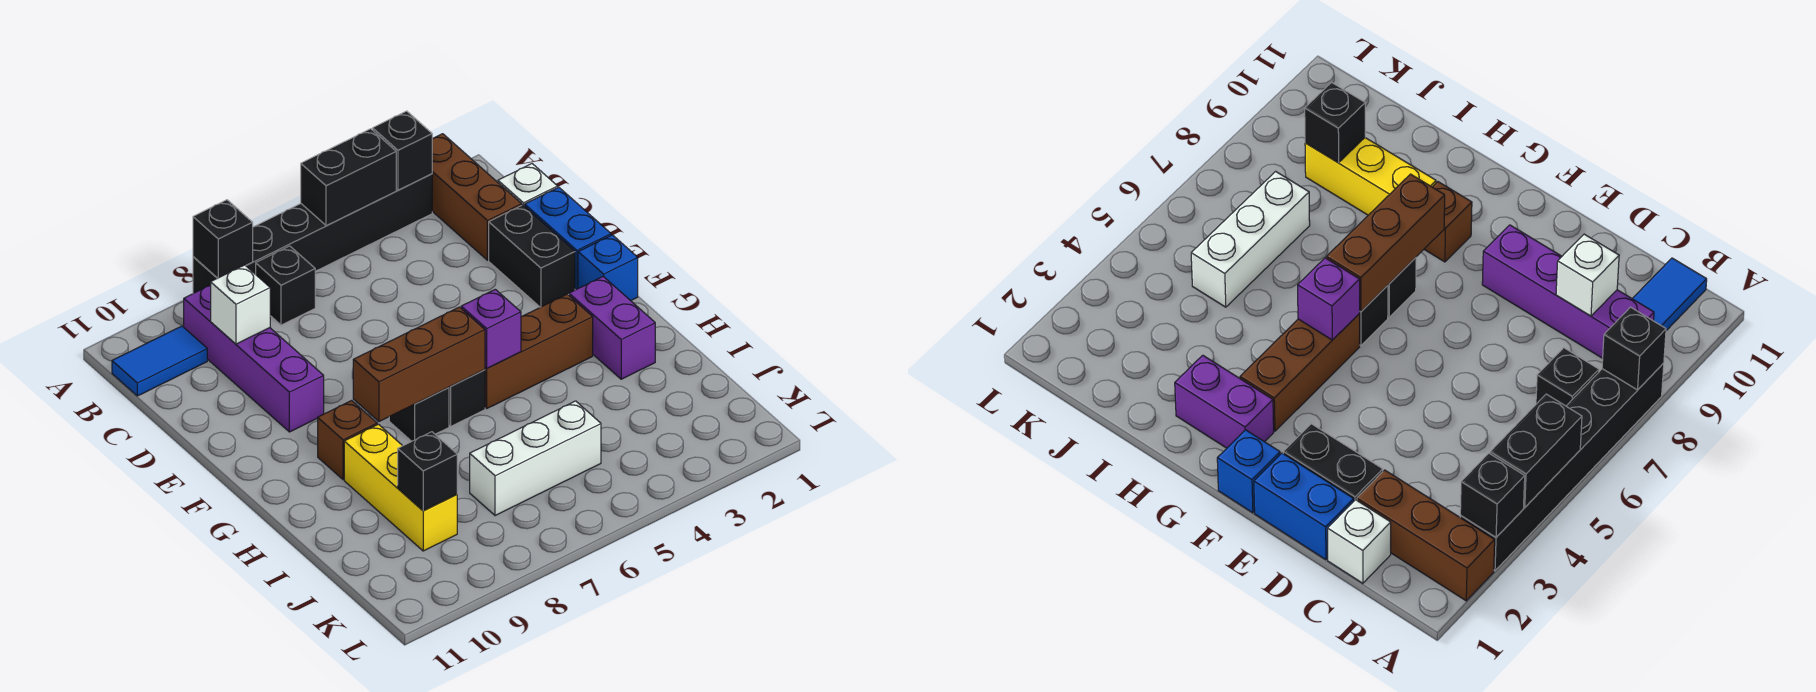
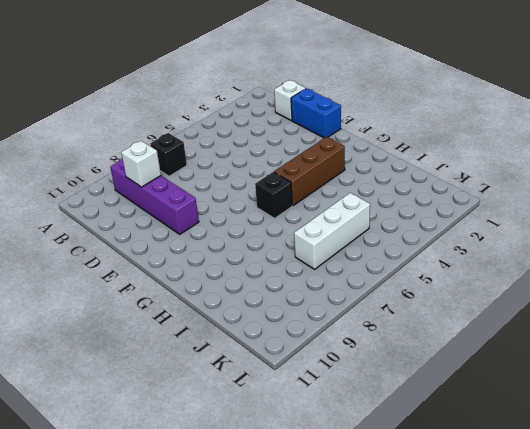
none -> brown brick A2:C2 level 1
none -> black brick A3:A8 level 1
none -> blue tile B10:B11 level 1

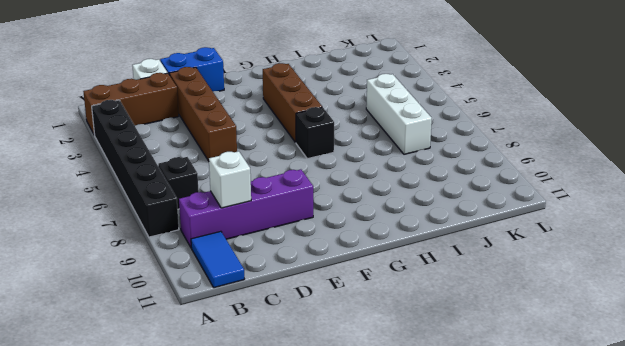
brown brick D2:D5 level 1 -> black brick D2:E2 level 1
none -> blue brick F1 level 1
none -> purple brick G2:H2 level 1
none -> black brick G7 level 1

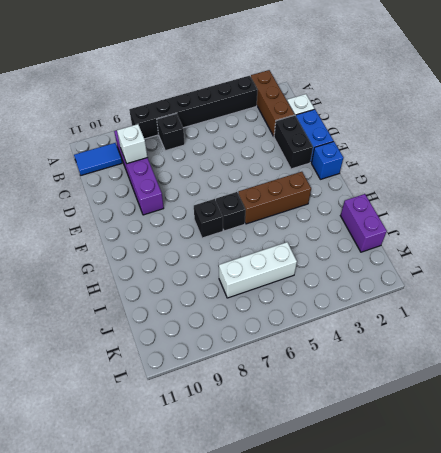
purple brick I1:J1 level 1 -> purple brick G2:H2 level 1
none -> brown brick G9 level 1
none -> yellow brick H9:J9 level 1
none -> black brick A3 level 2

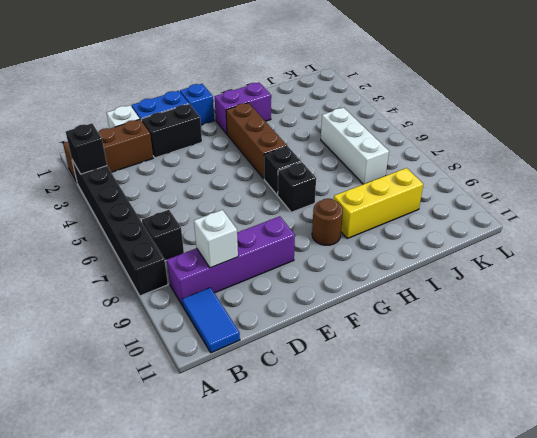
brown round brick G9 level 1 -> brown brick G9 level 1
none -> black brick A4:A5 level 2
none -> black brick A8 level 2
none -> purple brick G5 level 2

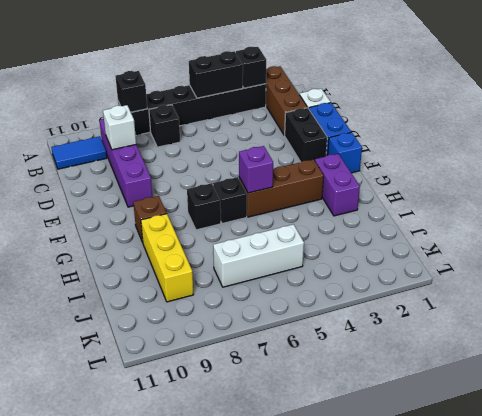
none -> brown brick G6:G8 level 2
none -> black brick J9 level 2

